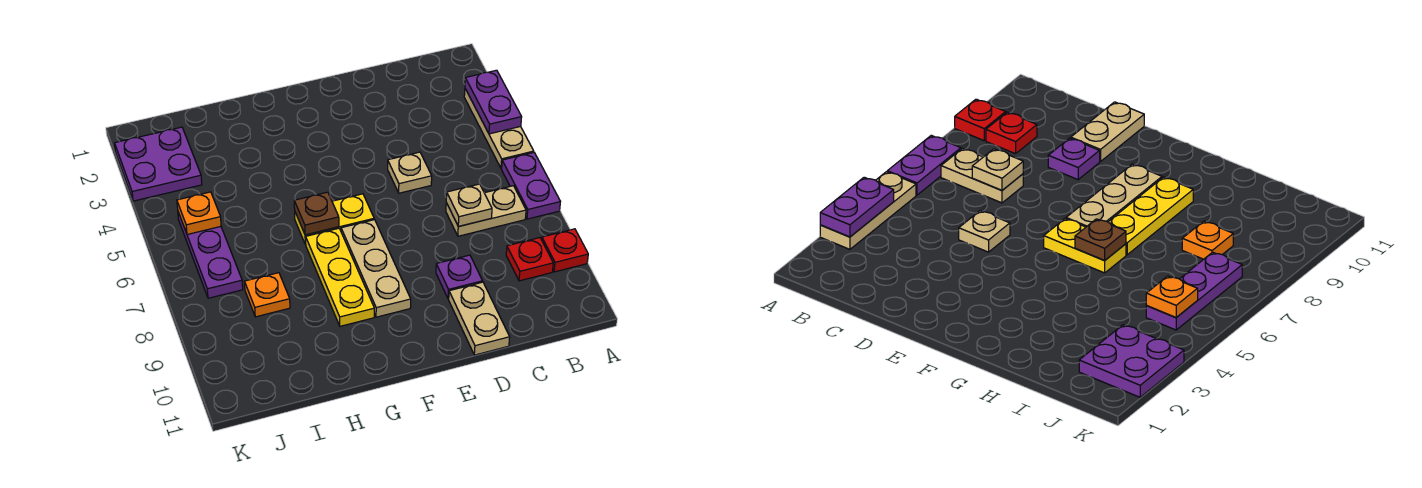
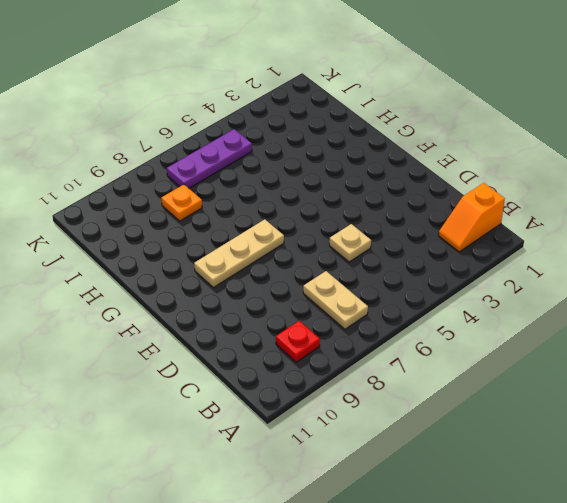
orange slope B1:B2 level 1 top 1 -> none
none -> tan plate A3:A5 level 1
none -> purple plate A6:A7 level 1
none -> red plate A9 level 1

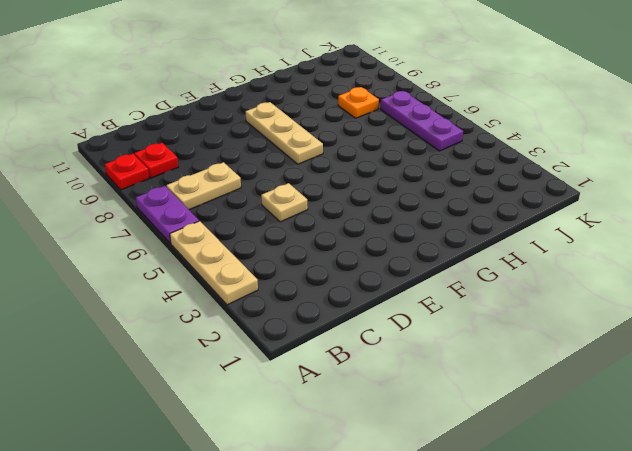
none -> purple plate D9 level 1
none -> tan plate D10:D11 level 1
none -> yellow plate F6:G6 level 1

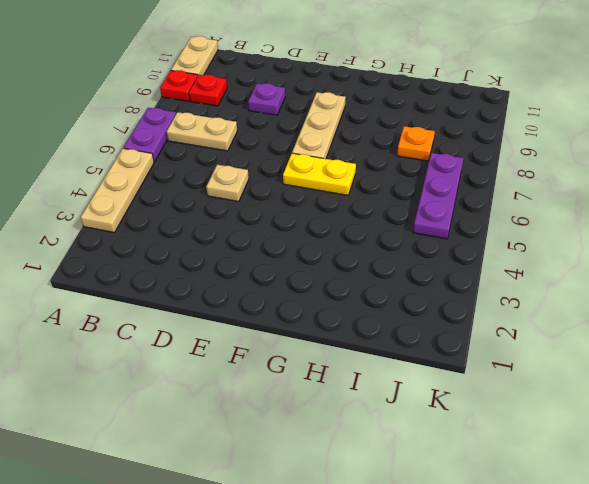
tan plate A10:A11 level 1 -> tan plate D10:D11 level 1
none -> yellow plate G7:G9 level 1
none -> purple plate J2:K3 level 1
none -> purple plate A3:A4 level 2

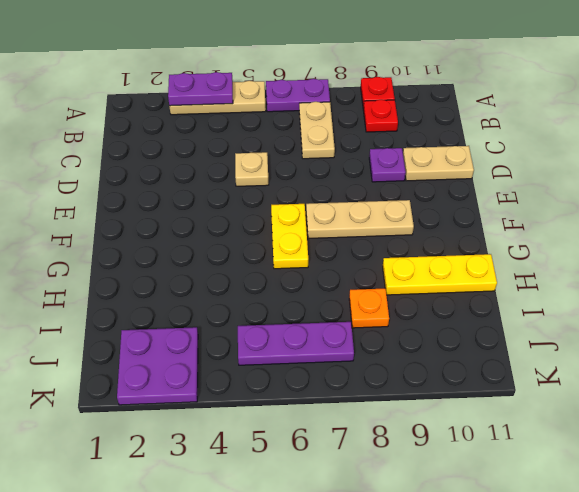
yellow plate H9:H11 level 1 -> yellow plate G7:G9 level 1
none -> tan plate C7 level 2
none -> brown plate G6 level 2
none -> orange plate J5 level 2

